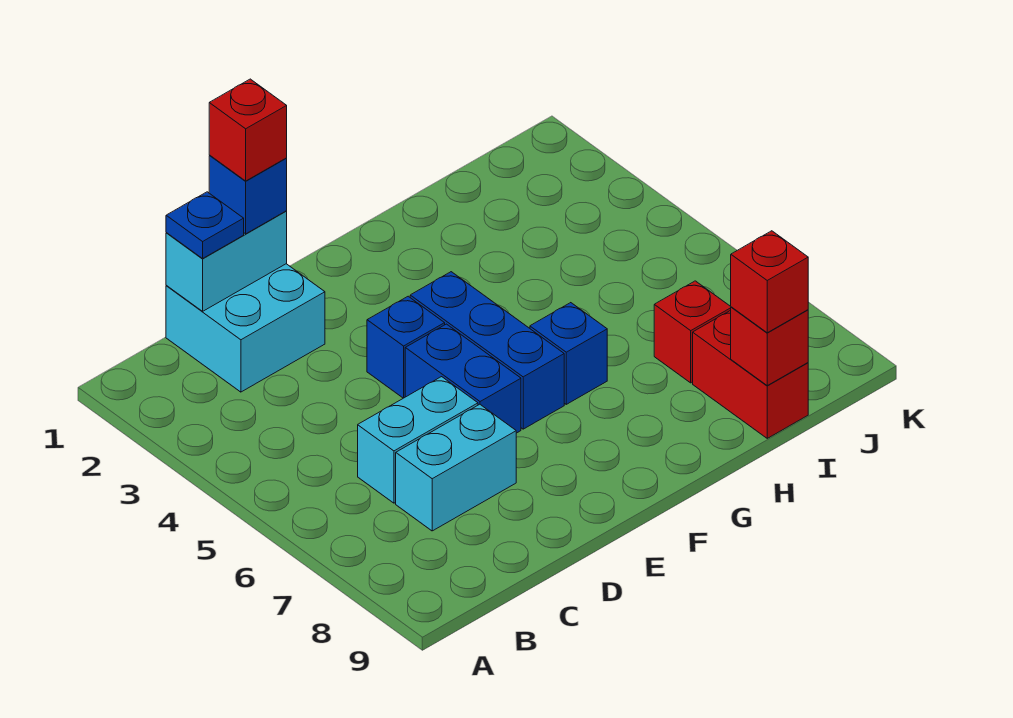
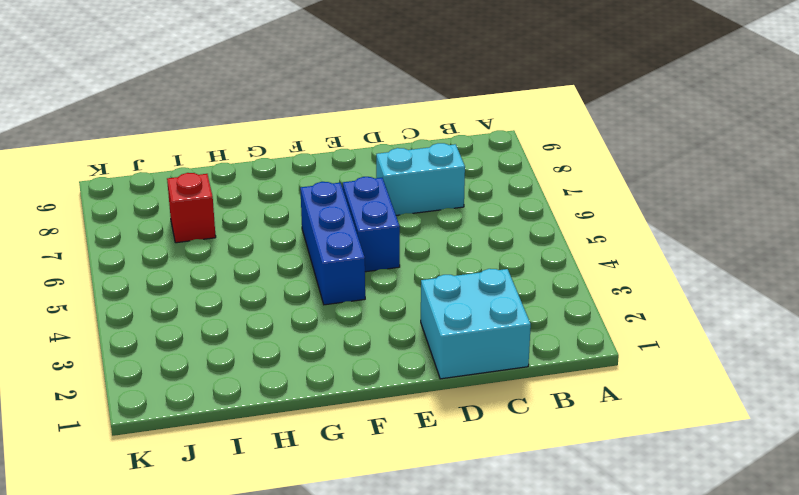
none -> cyan brick C6:D6 level 1
none -> blue brick E4 level 1
none -> blue brick G6 level 1

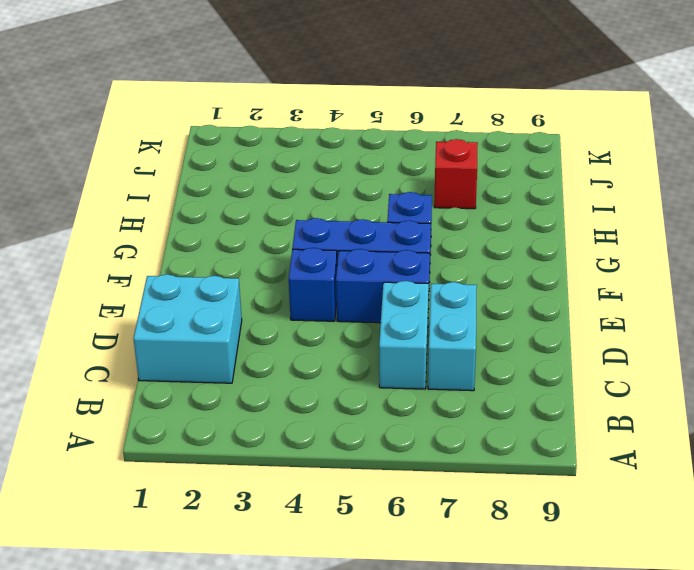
none -> red brick I8:I9 level 1
none -> cyan brick C1:D1 level 2
none -> red brick I9 level 2

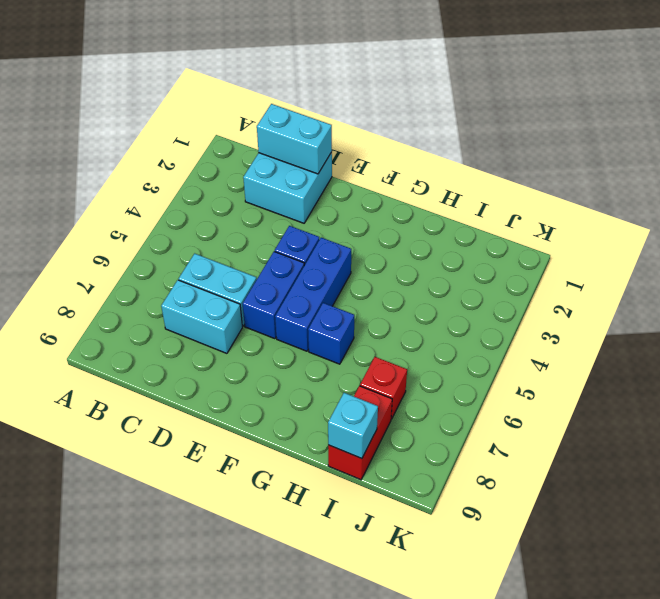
cyan brick I9 level 2 -> red brick I9 level 2
none -> blue plate C1 level 3
none -> blue brick D1 level 3
none -> red brick I9 level 3

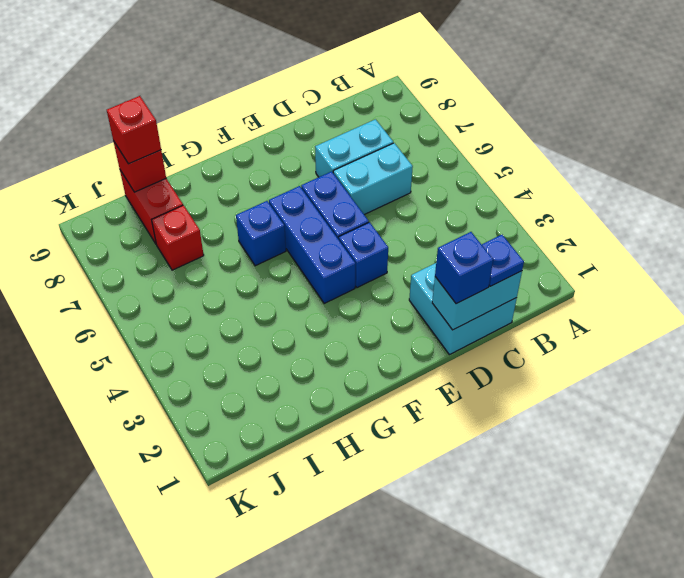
none -> red brick D1 level 4

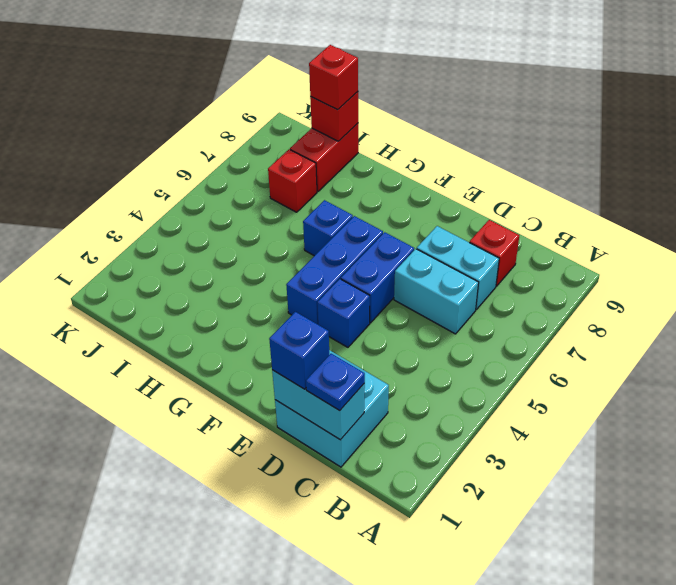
red brick C8 level 1 -> red brick D1 level 4

